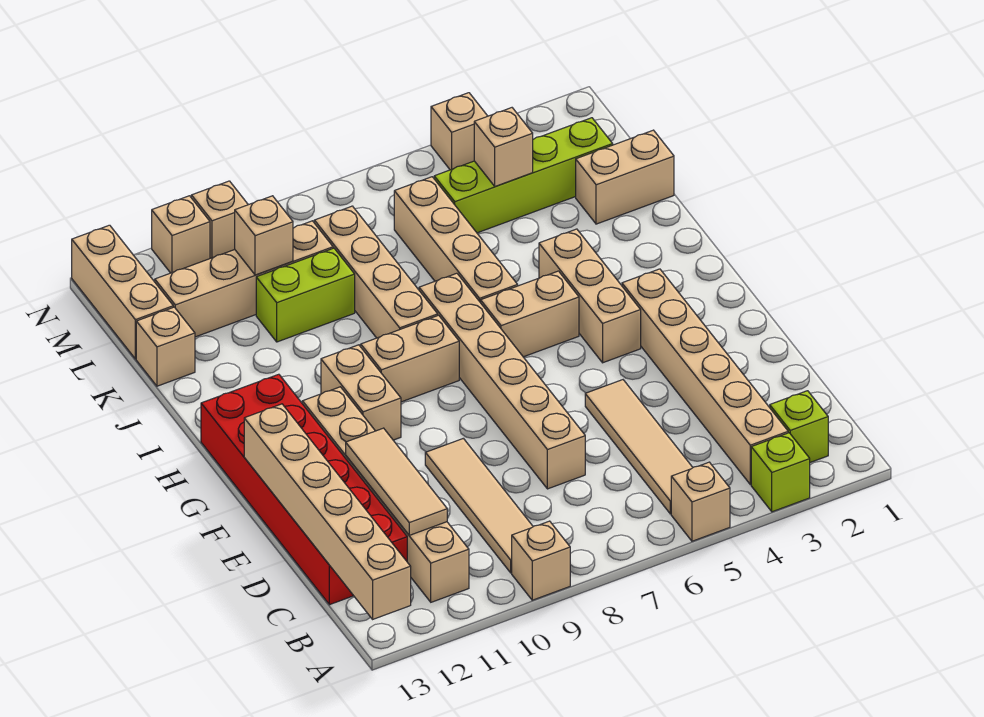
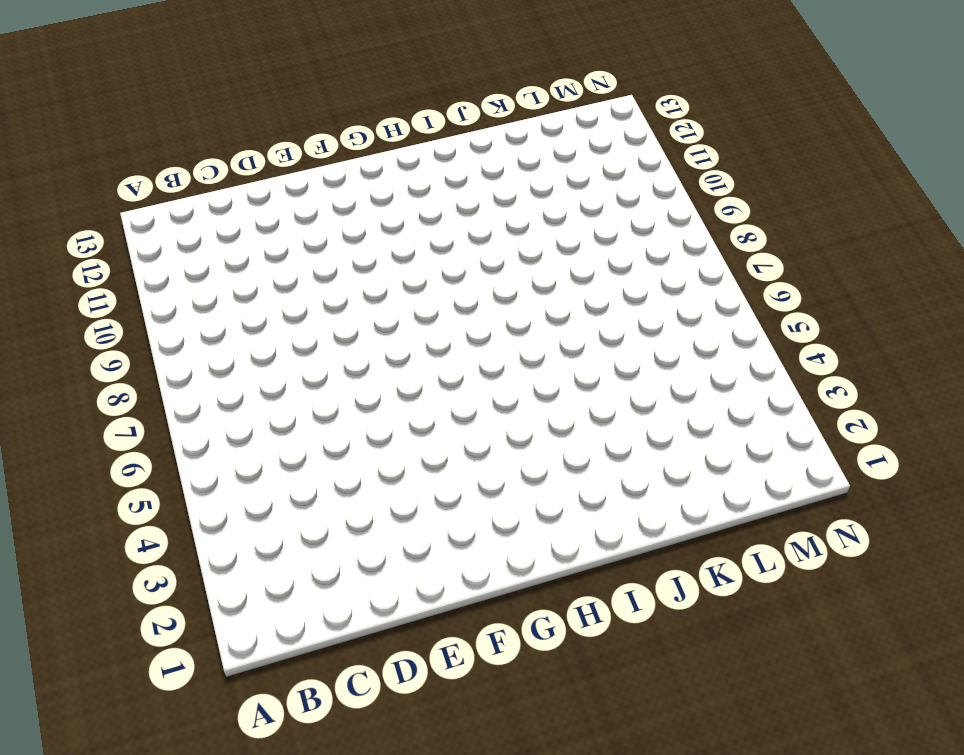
none -> lime brick A3 level 1
none -> tan brick A5 level 1
none -> tan brick A9 level 1

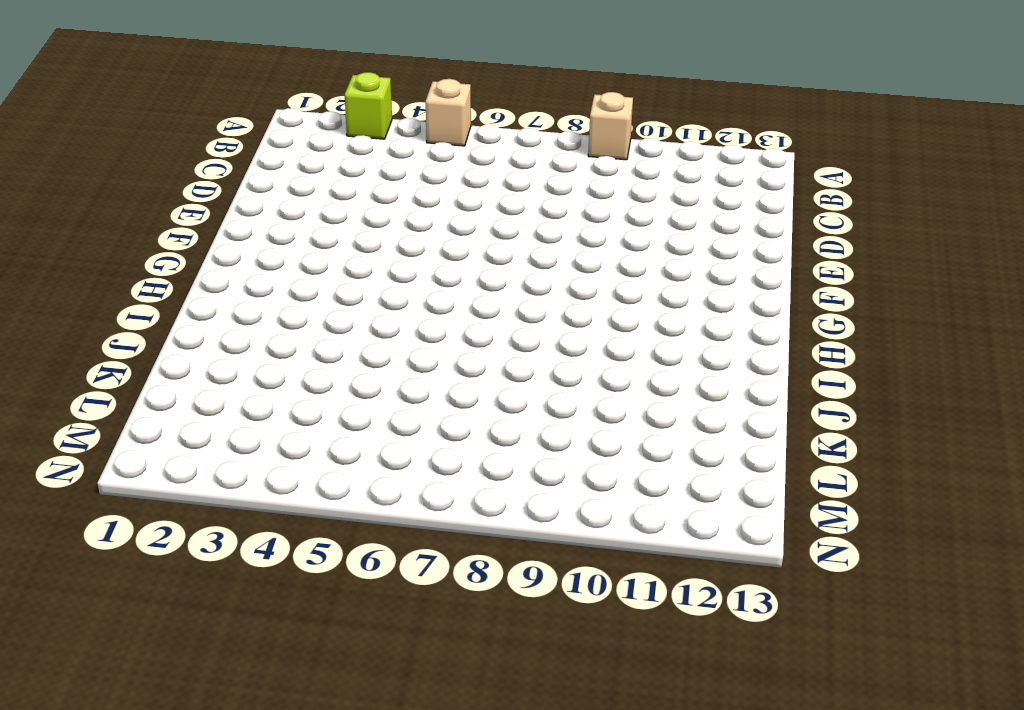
none -> lime brick B2 level 1
none -> tan brick B3:G3 level 1
none -> tan tile B5:E5 level 1

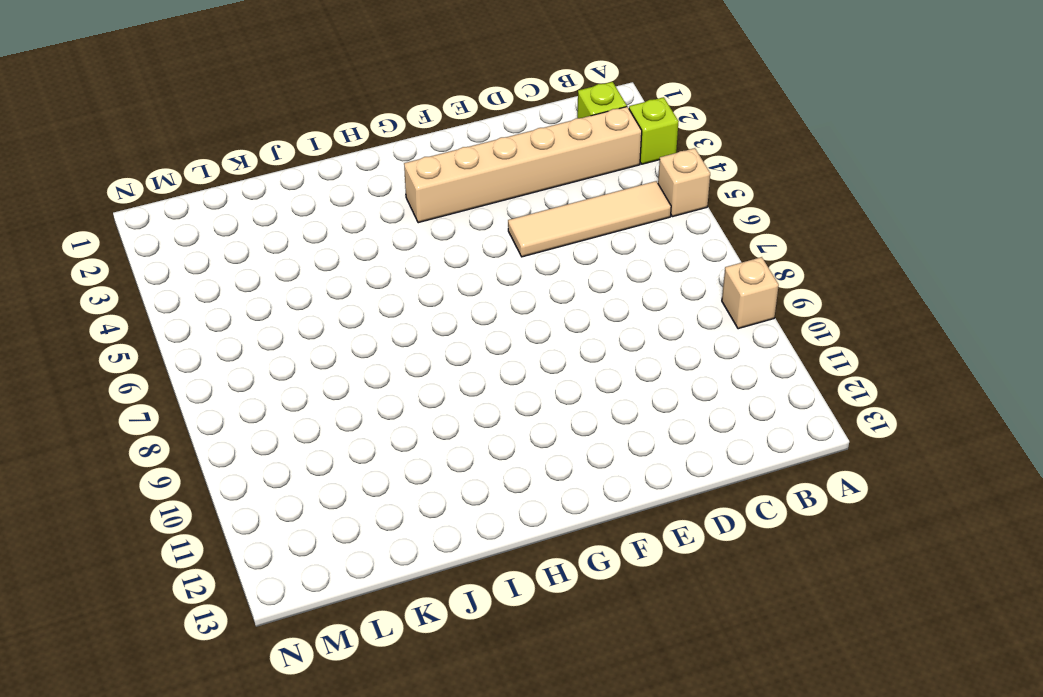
none -> tan tile B9:E9 level 1
none -> tan brick B11:G11 level 1
none -> red brick C12:H13 level 1

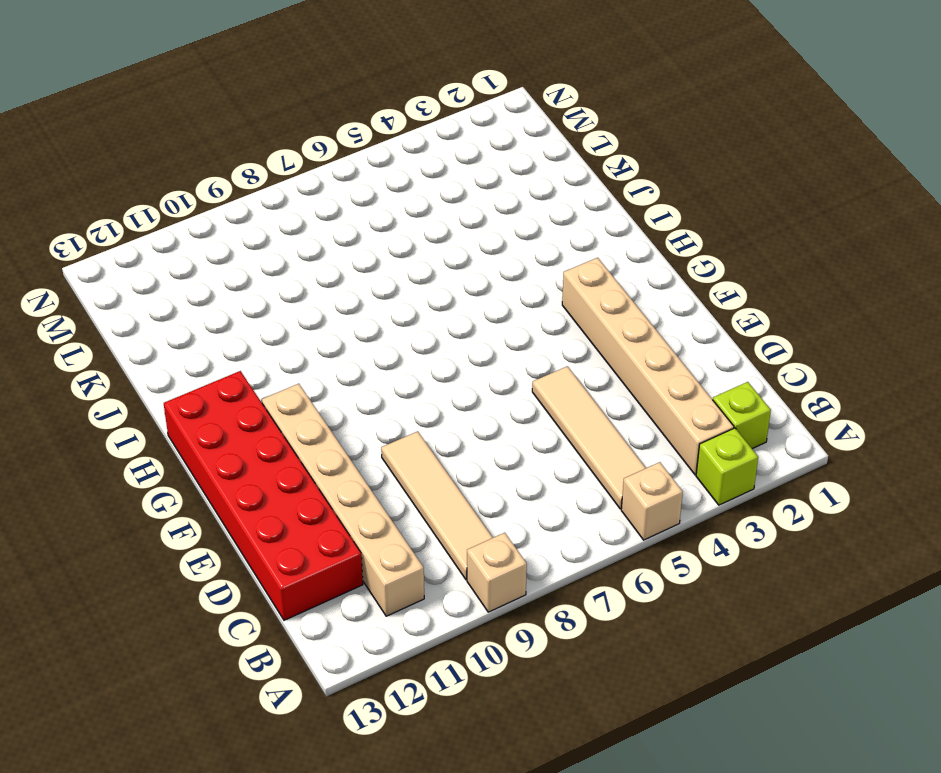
none -> tan brick D7:I7 level 1
none -> tan brick G4:I4 level 1
none -> tan brick G10:H10 level 1

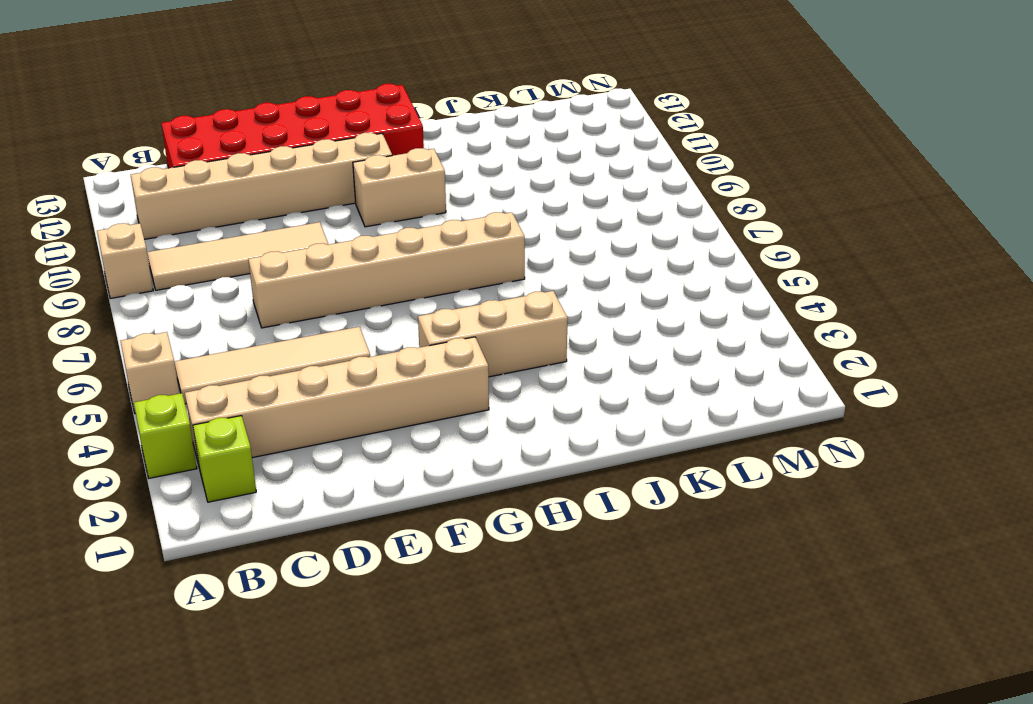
none -> tan brick H5:H6 level 1
none -> tan brick H8:H9 level 1
none -> tan brick I6:L6 level 1

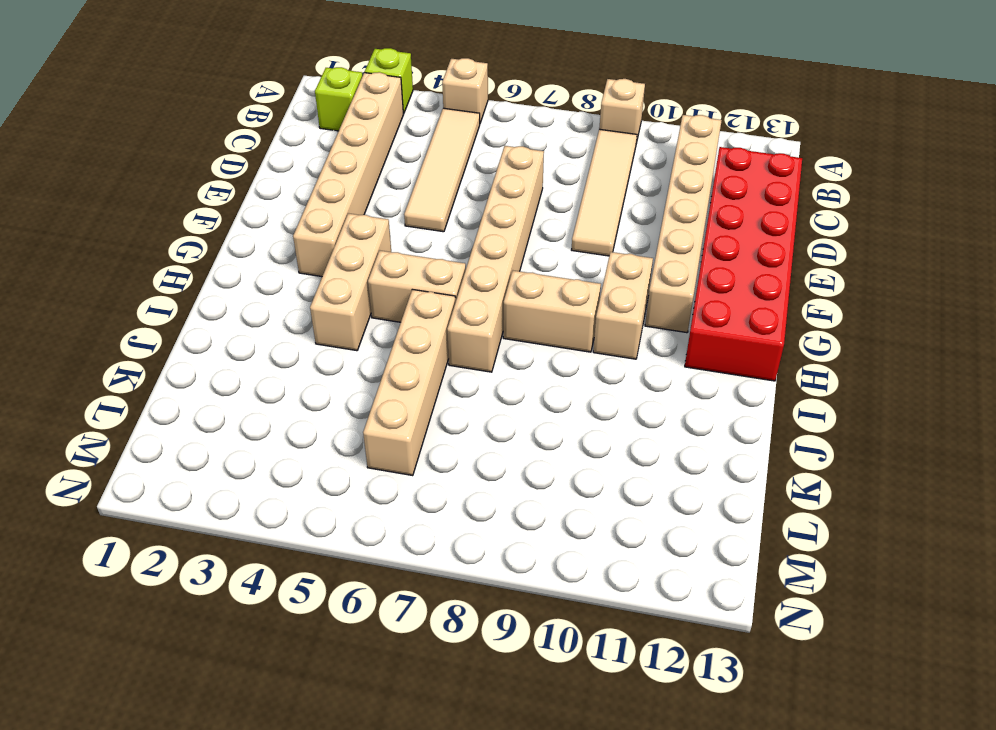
none -> tan brick I8:L8 level 1
none -> tan brick K1:K2 level 1
none -> lime brick K9:K10 level 1

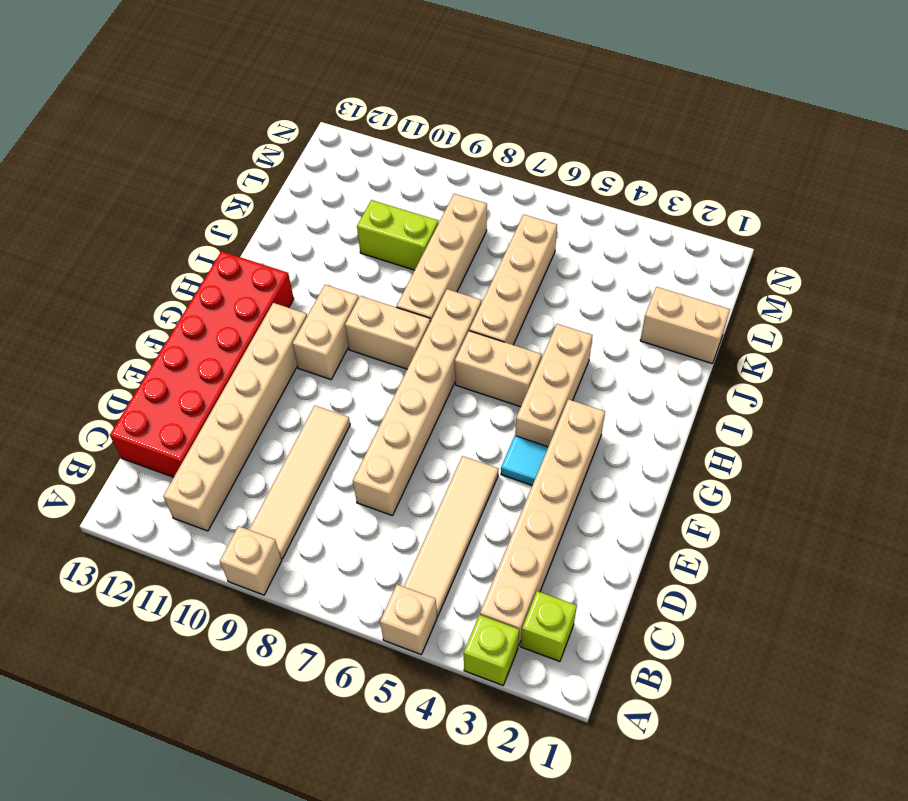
cyan tile F4 level 1 -> none
none -> tan brick K13 level 1
none -> lime brick L2:L5 level 1
none -> tan brick L9:L12 level 1

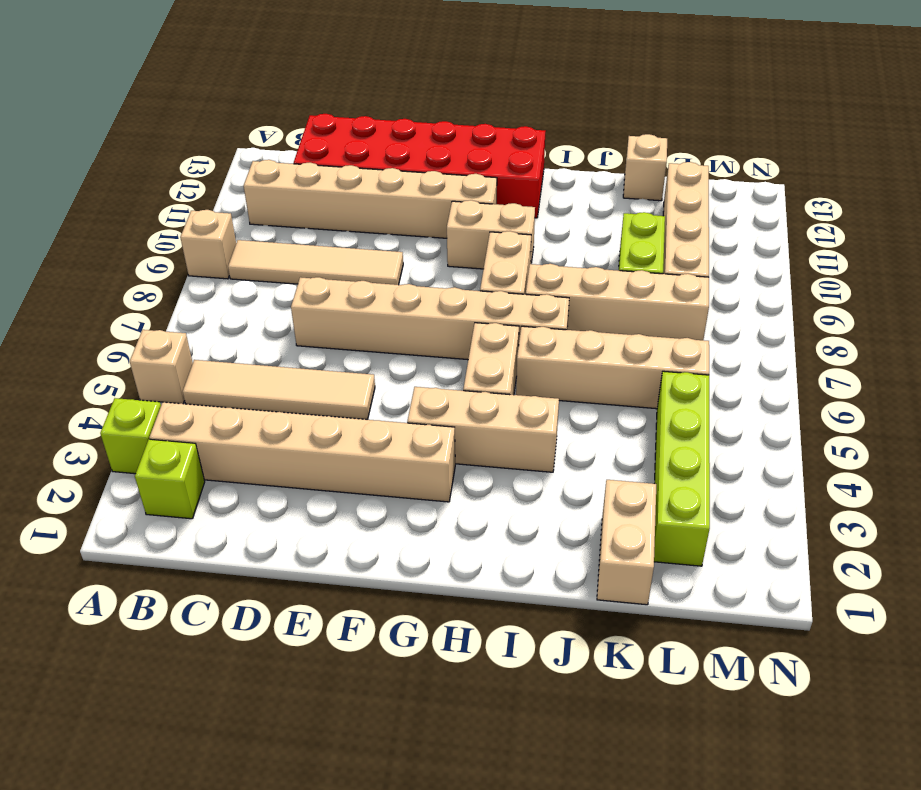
none -> tan brick L13:N13 level 1
none -> tan brick N4 level 1
none -> tan brick N10 level 1

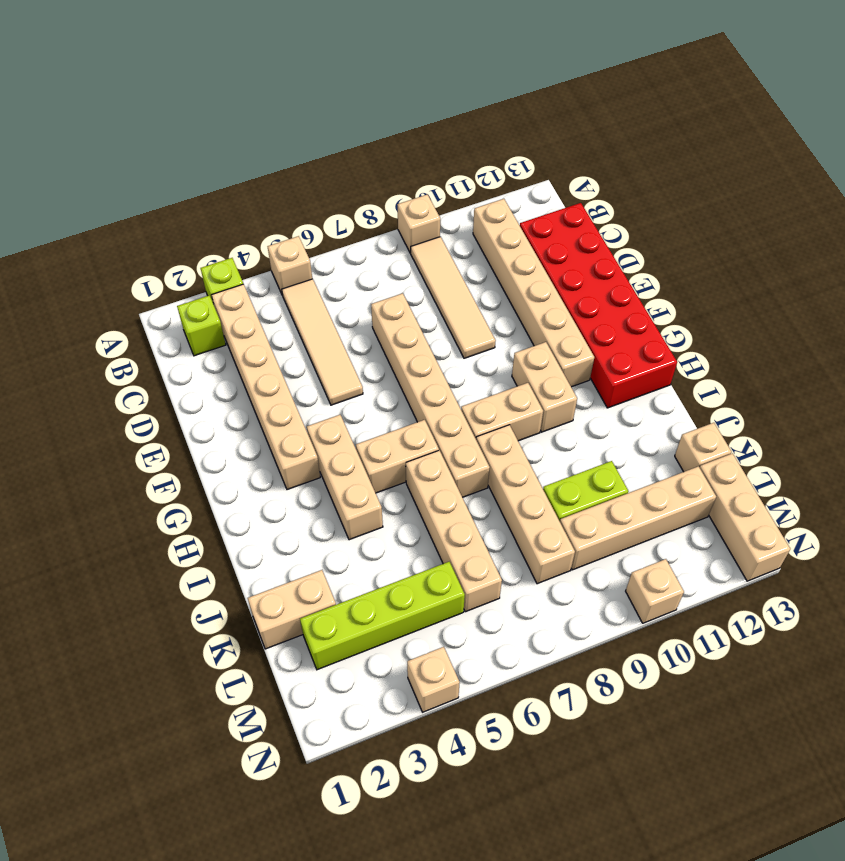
none -> tan brick N11 level 1
none -> tan brick A13:F13 level 2
none -> tan tile C11:E11 level 2

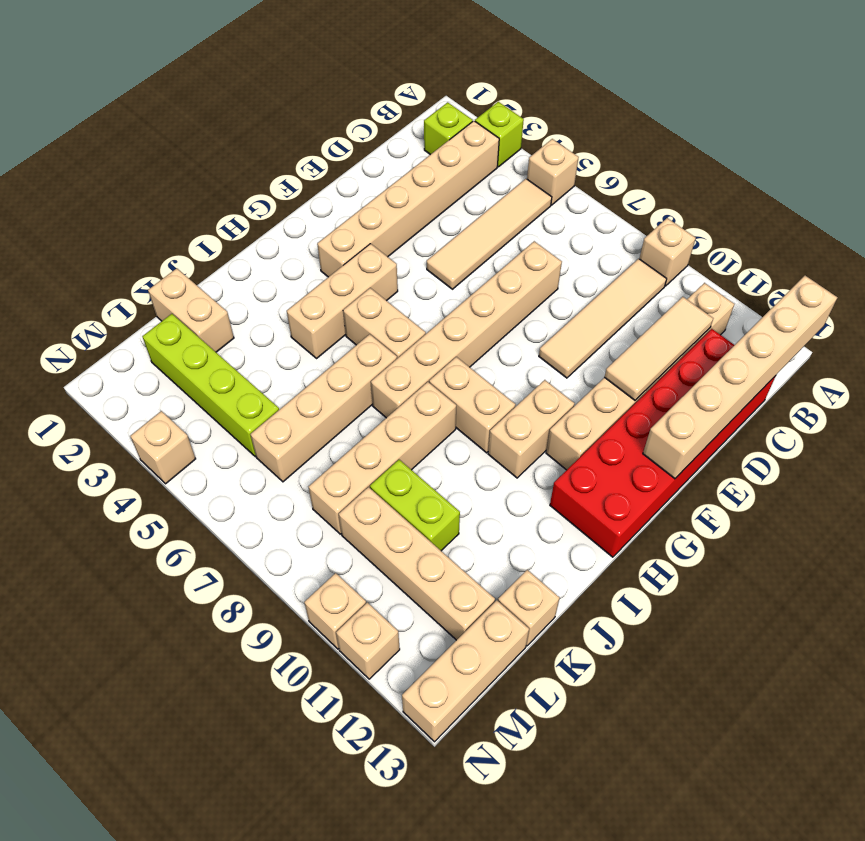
none -> tan brick L4 level 2
none -> tan brick L10 level 2

